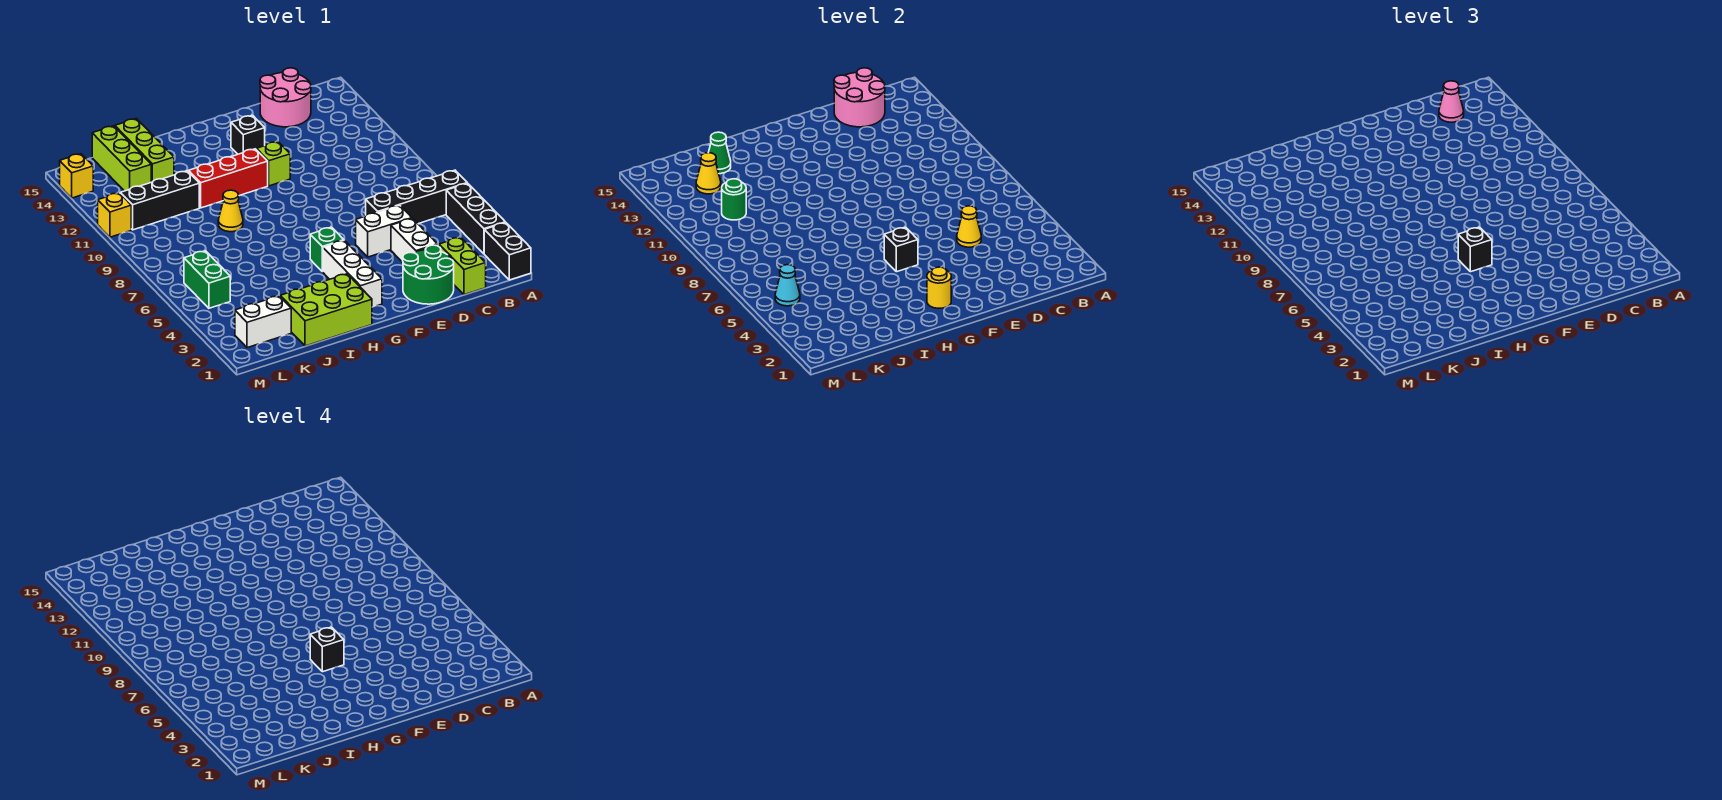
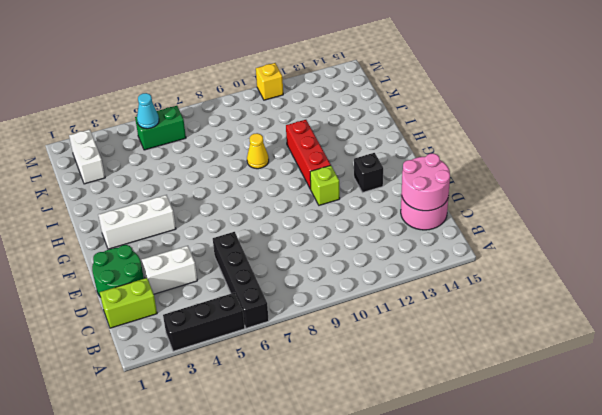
none -> black brick A1:A2 level 1
none -> white brick D5:E5 level 1
none -> green brick G5 level 1
none -> lime brick H1:J2 level 1

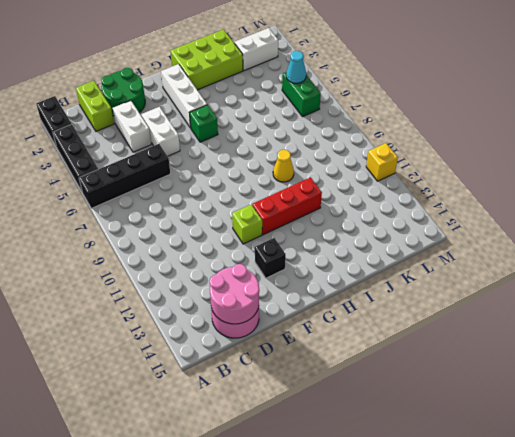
white brick E4:E5 level 1 -> white brick D5:E5 level 1
none -> black brick J11:L11 level 1
none -> lime brick J13:J15 level 1
none -> lime brick K13:K15 level 1
none -> yellow brick M14 level 1

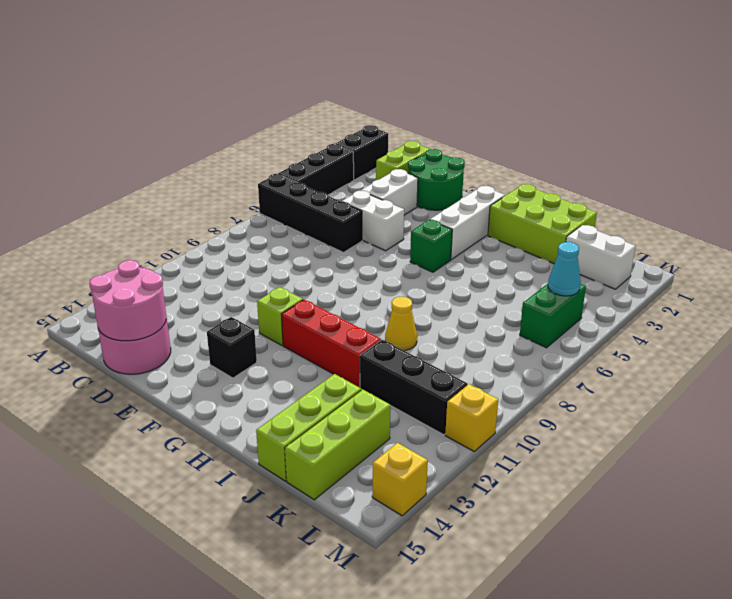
none -> yellow cone D5 level 2
none -> yellow round brick G2 level 2
none -> black brick G5 level 2
none -> green cone J14 level 2

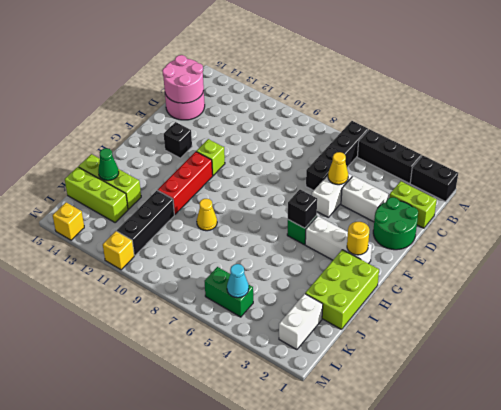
none -> green round brick K11 level 2
none -> yellow cone K13 level 2
none -> pink cone C14 level 3
none -> black brick G5 level 3

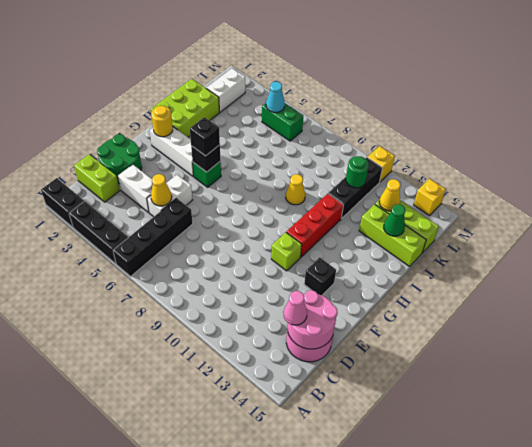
none -> black brick G5 level 4

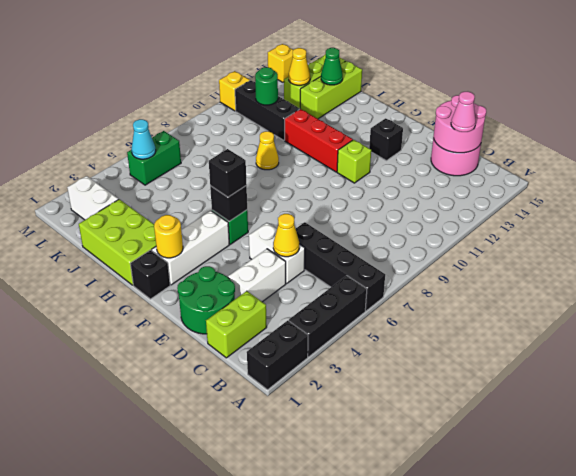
black brick G1 level 1 -> black brick G5 level 4

